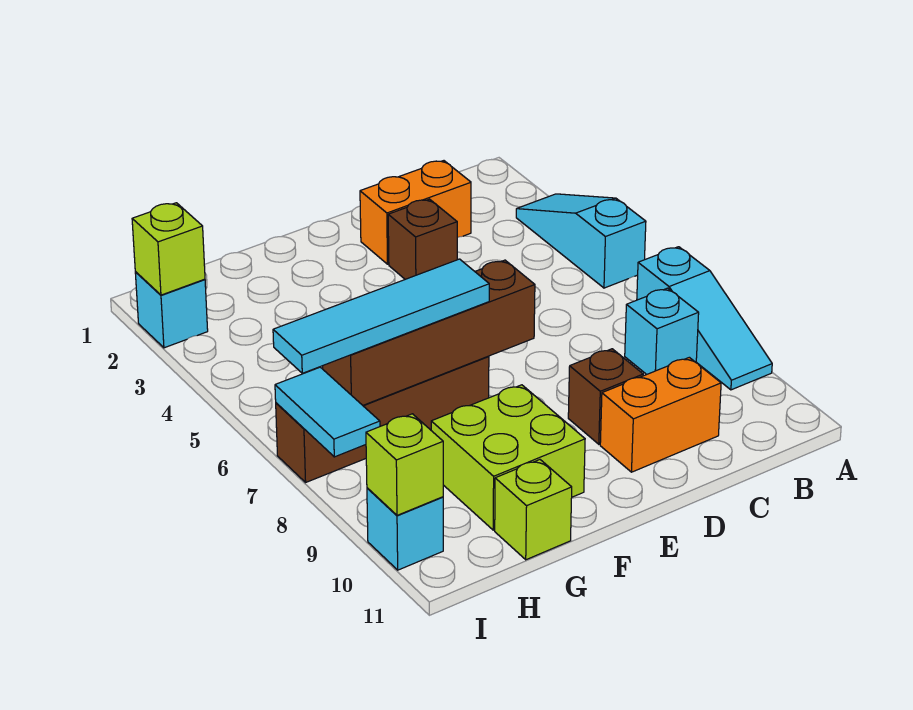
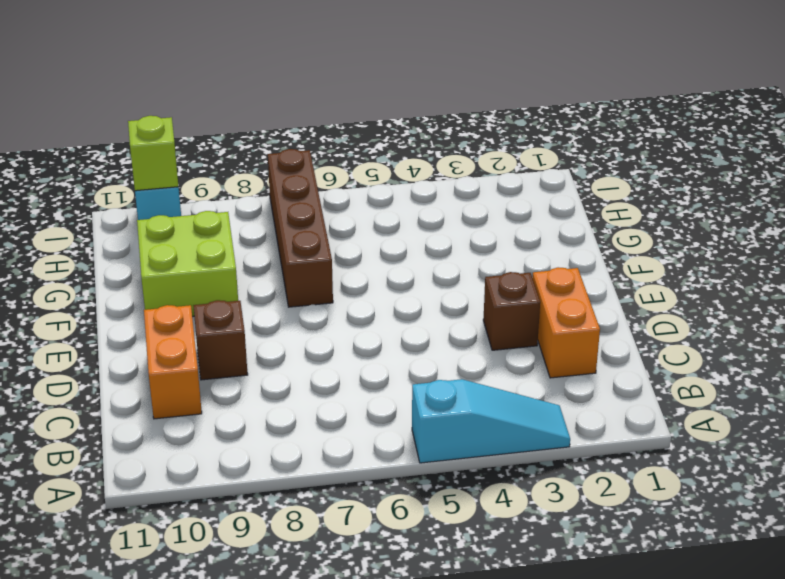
none -> cyan slope A7:A9 level 1 top 7
none -> cyan brick B8 level 1
none -> lime brick G11 level 1

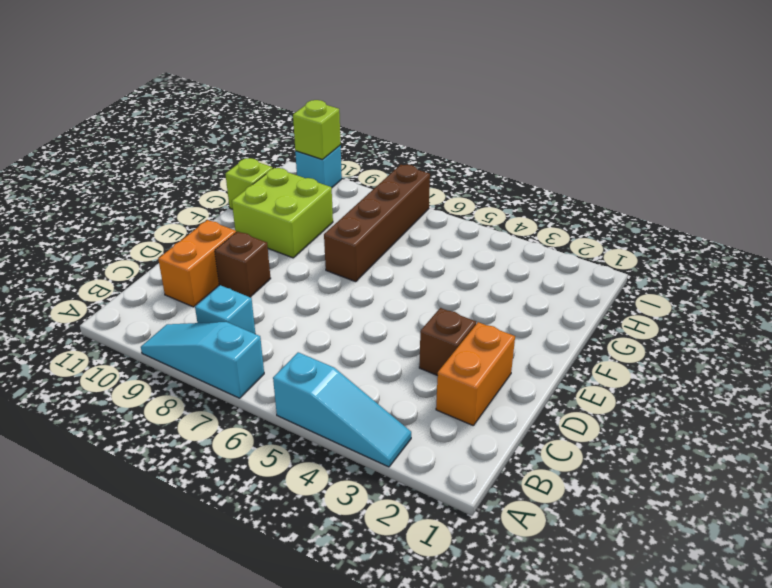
none -> cyan brick I2 level 1
none -> brown brick E7:H7 level 2
none -> lime brick I2 level 2

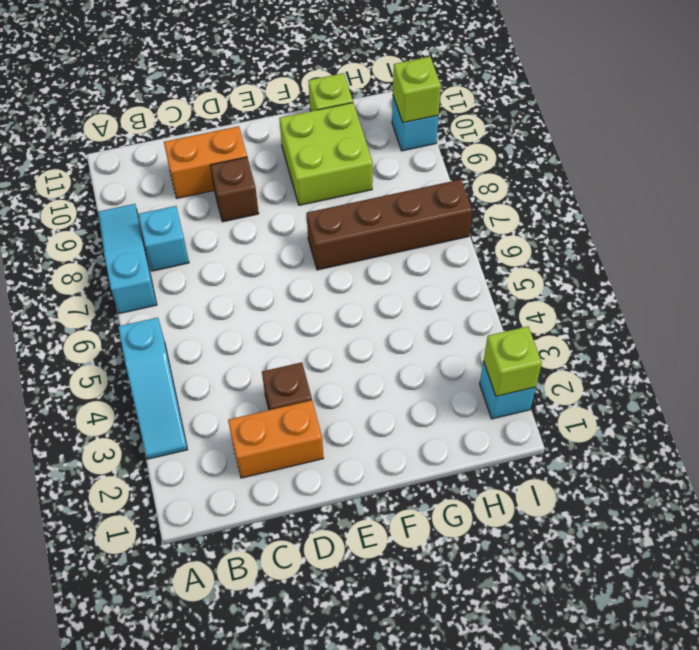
none -> brown brick E7:H7 level 2
none -> cyan tile I7:I8 level 2
none -> cyan tile F7:I7 level 3

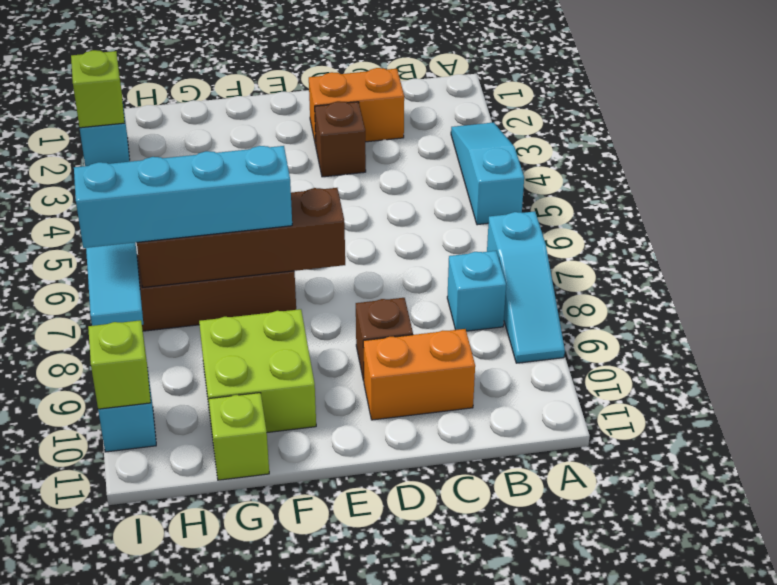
cyan brick F7:I7 level 3 -> cyan tile F7:I7 level 3

